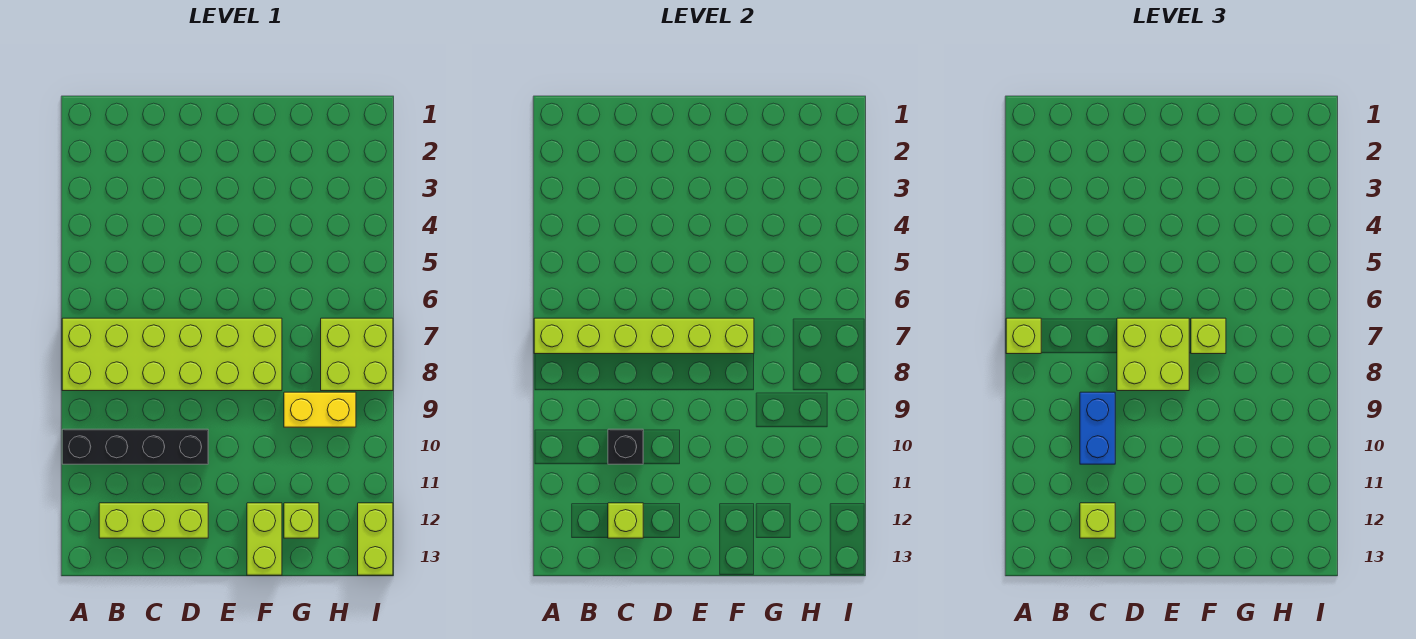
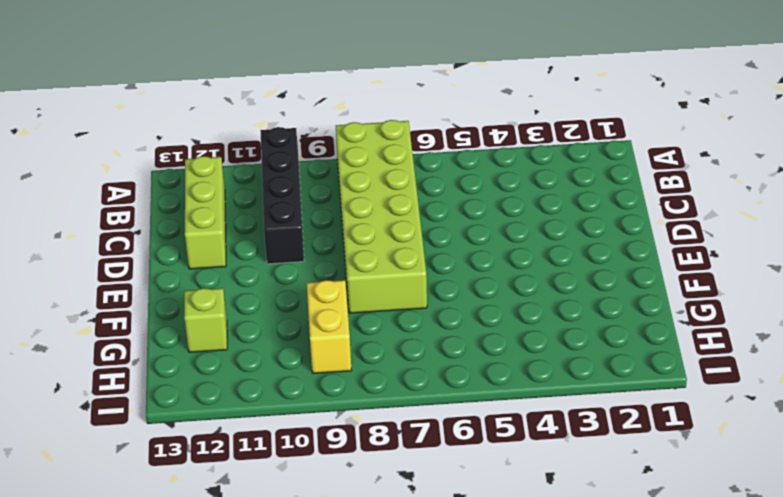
none -> lime brick F12:F13 level 1
none -> lime brick H7:I8 level 1
none -> lime brick I12:I13 level 1

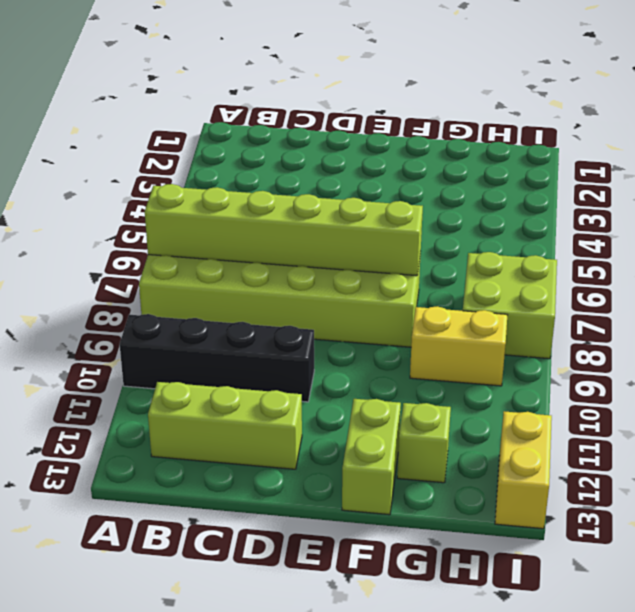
yellow brick I12:I13 level 1 -> lime brick I12:I13 level 1
none -> black brick C10 level 2
none -> lime brick C12 level 2
none -> lime brick A7 level 3

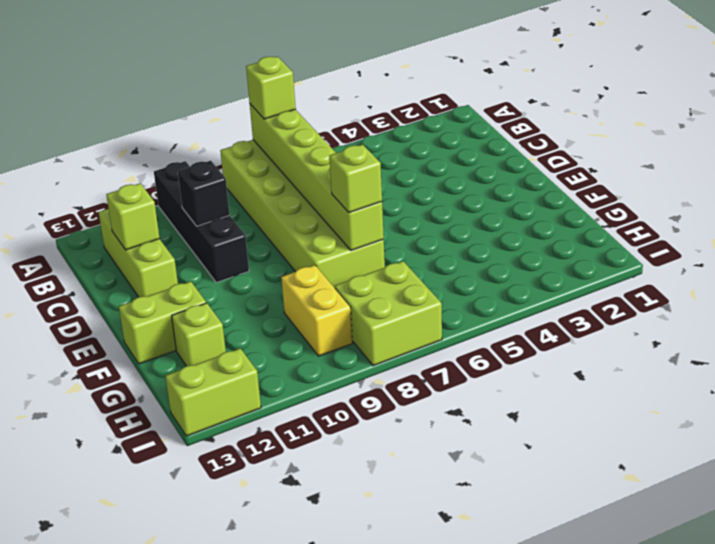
none -> blue brick C9:C10 level 3
none -> lime brick C12 level 3
none -> lime brick D7:E8 level 3

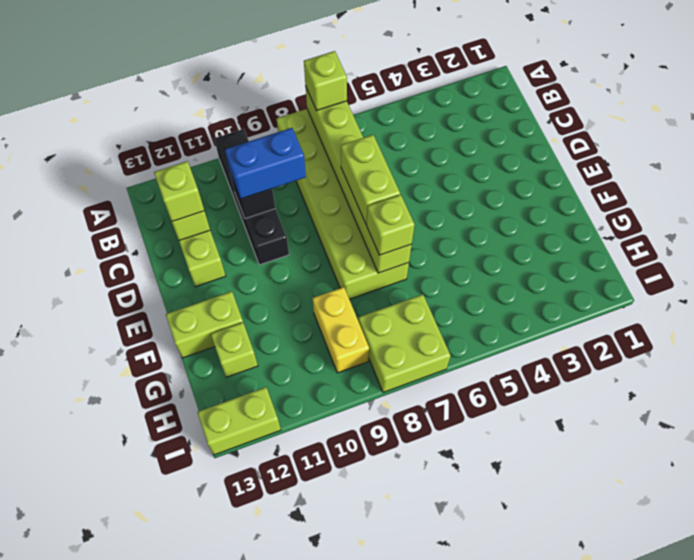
lime brick D7:E7 level 3 -> lime brick D7:E8 level 3

